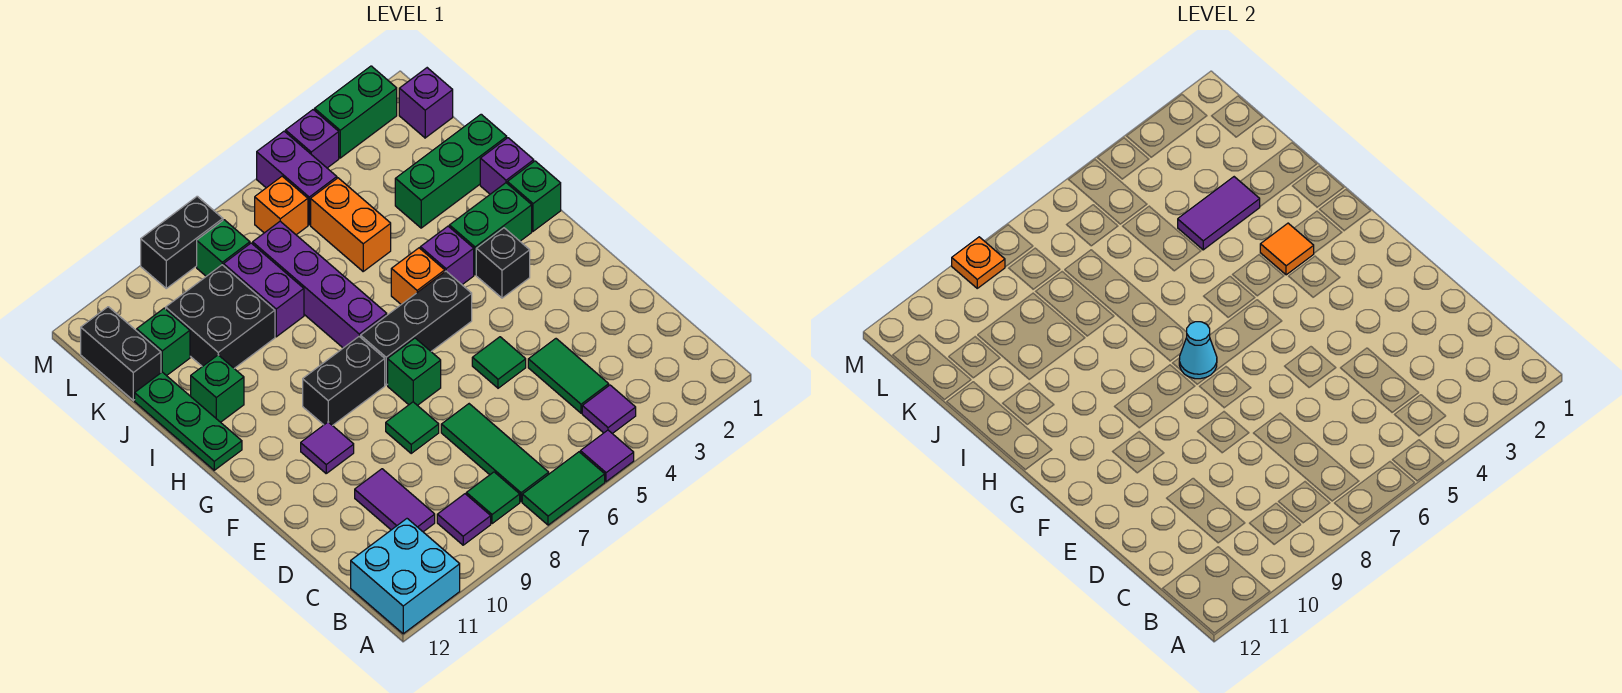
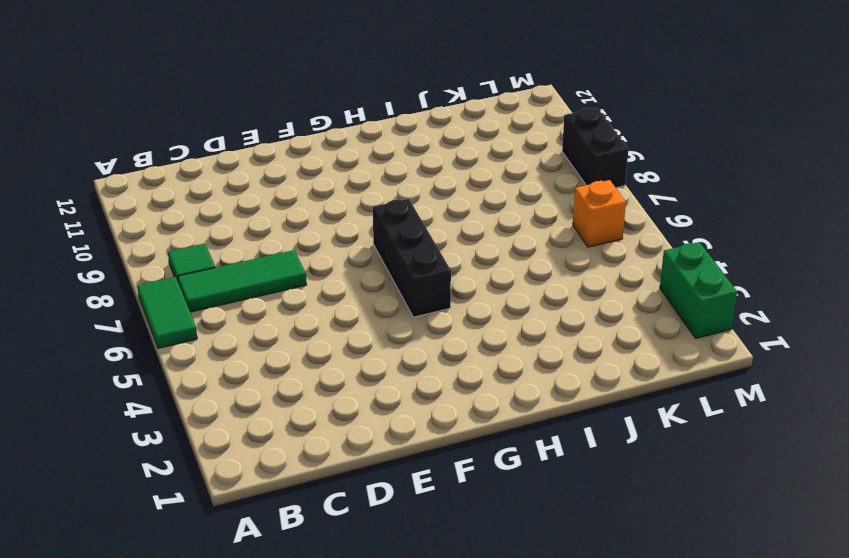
none -> purple tile A5 level 1
none -> cyan brick A11:B12 level 1
none -> purple tile B4 level 1
none -> purple tile B9 level 1

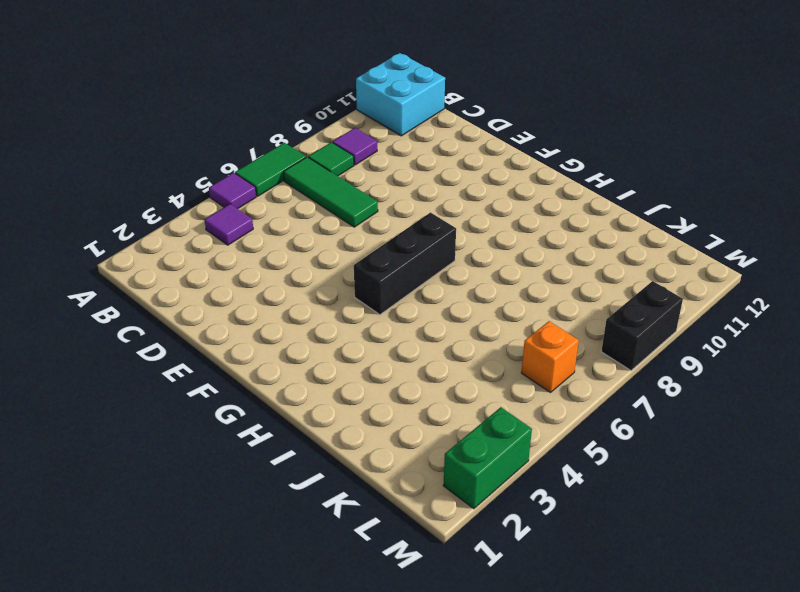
none -> green tile C4:D4 level 1
none -> purple tile C10:D10 level 1
none -> green tile E5 level 1
none -> green tile E8 level 1

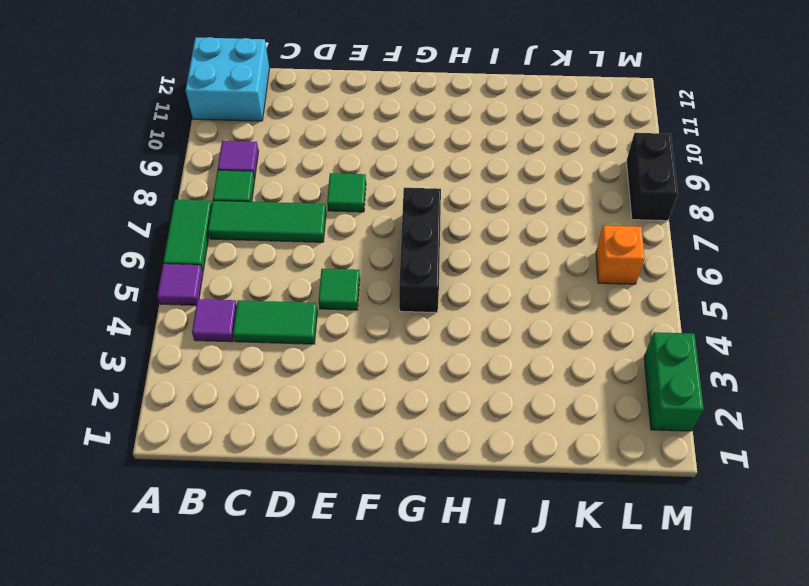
none -> purple tile C10:D10 level 1
none -> green brick F7 level 1
none -> purple tile F10 level 1
none -> black brick G3 level 1

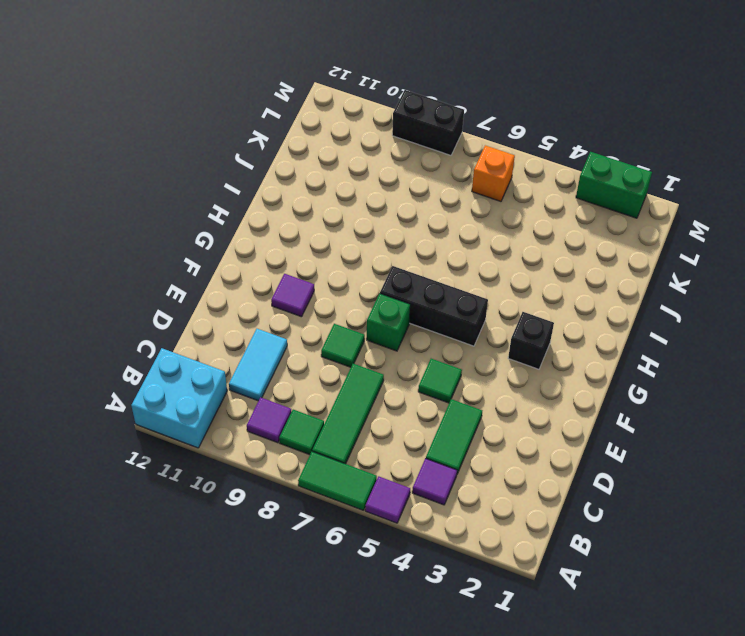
cyan tile C10:D10 level 1 -> purple tile C10:D10 level 1
none -> black brick G8:G9 level 1
none -> green brick H1 level 1
none -> green brick H2:H3 level 1
none -> purple brick H4 level 1

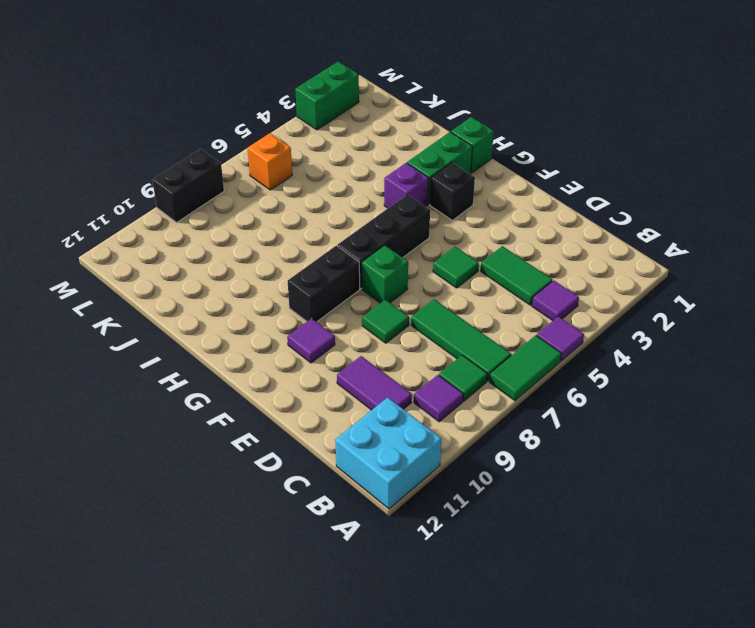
none -> orange brick H5 level 1
none -> purple brick H7:K7 level 1
none -> green plate H12:J12 level 1
none -> purple brick I1 level 1

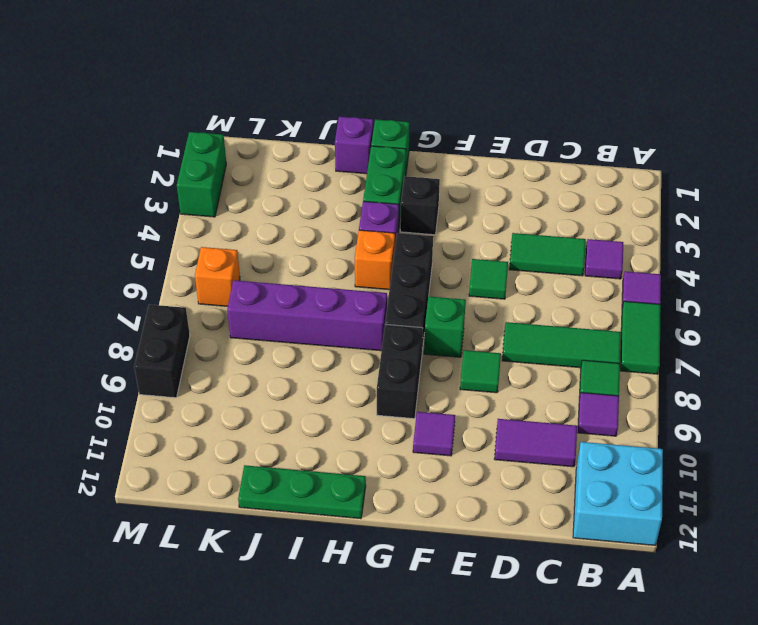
none -> green brick I11 level 1
none -> green brick J1:J3 level 1
none -> orange brick J5:K5 level 1
none -> purple brick J8:K8 level 1

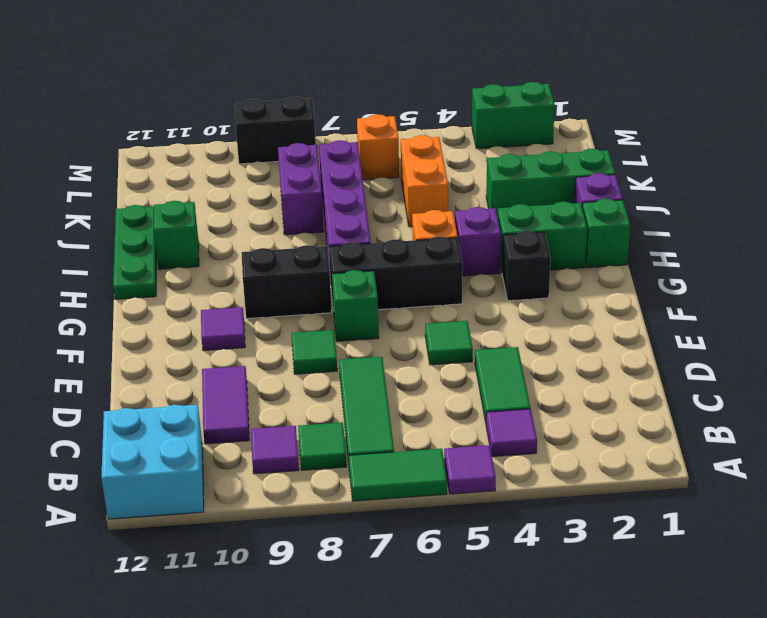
none -> black brick J9:K10 level 1
none -> green brick K11 level 1
none -> black brick K12:L12 level 1
none -> purple brick L1 level 1

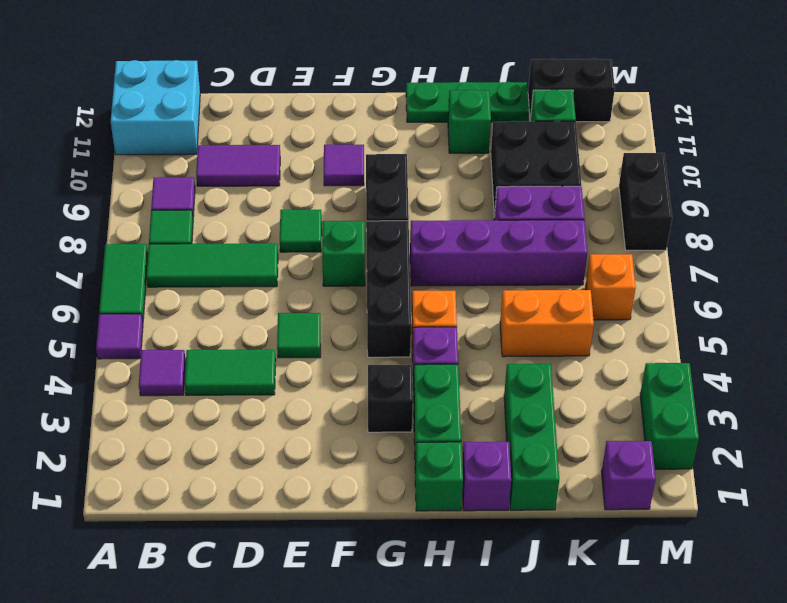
none -> purple brick L5:M5 level 1
none -> green brick L8 level 1
none -> purple brick M4 level 1
none -> cyan cone G7 level 2

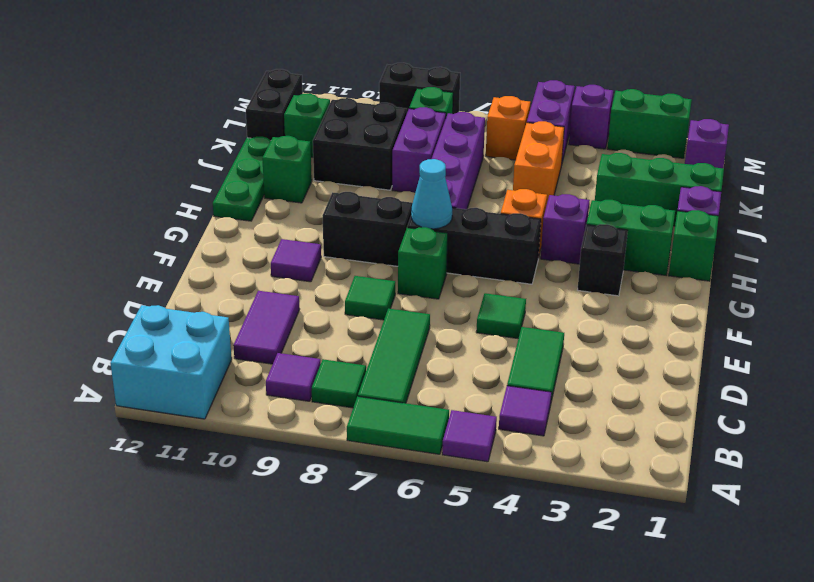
none -> orange tile H3 level 2
none -> purple tile J3:J4 level 2
none -> orange plate M9 level 2

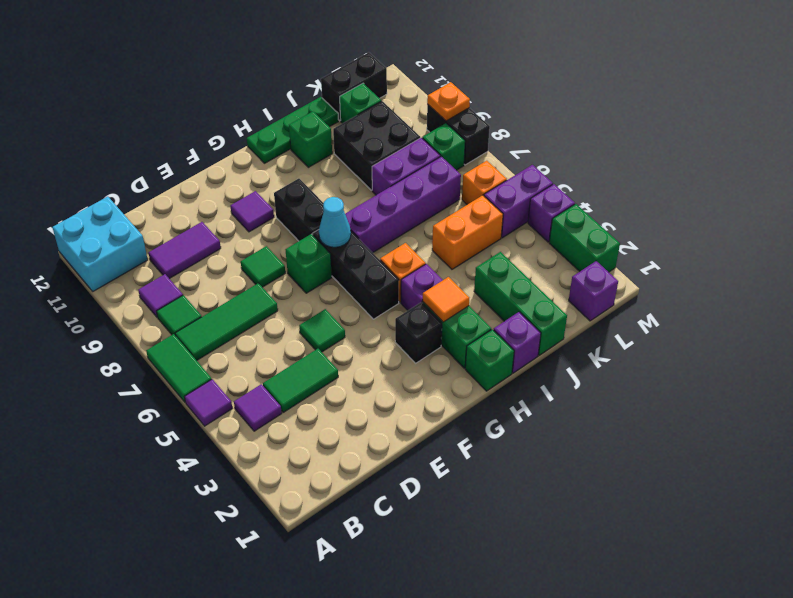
none -> purple tile J3:J4 level 2

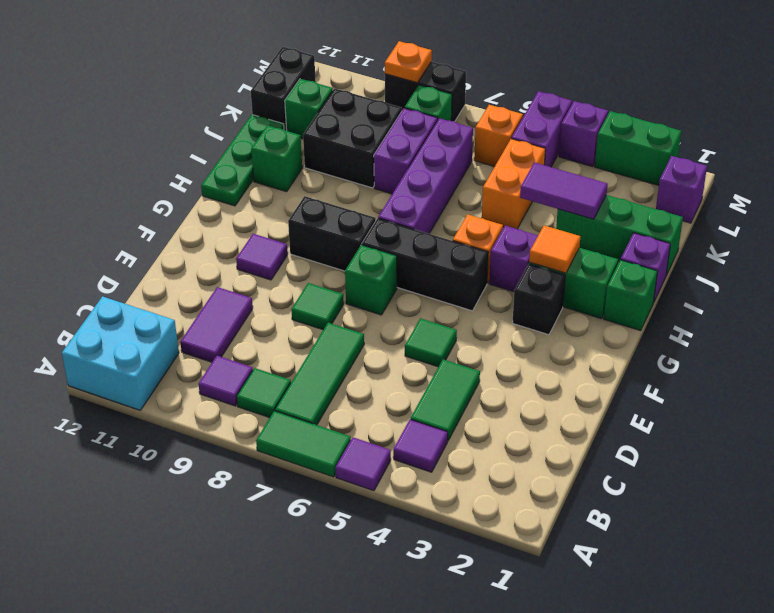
none -> cyan cone G7 level 2

